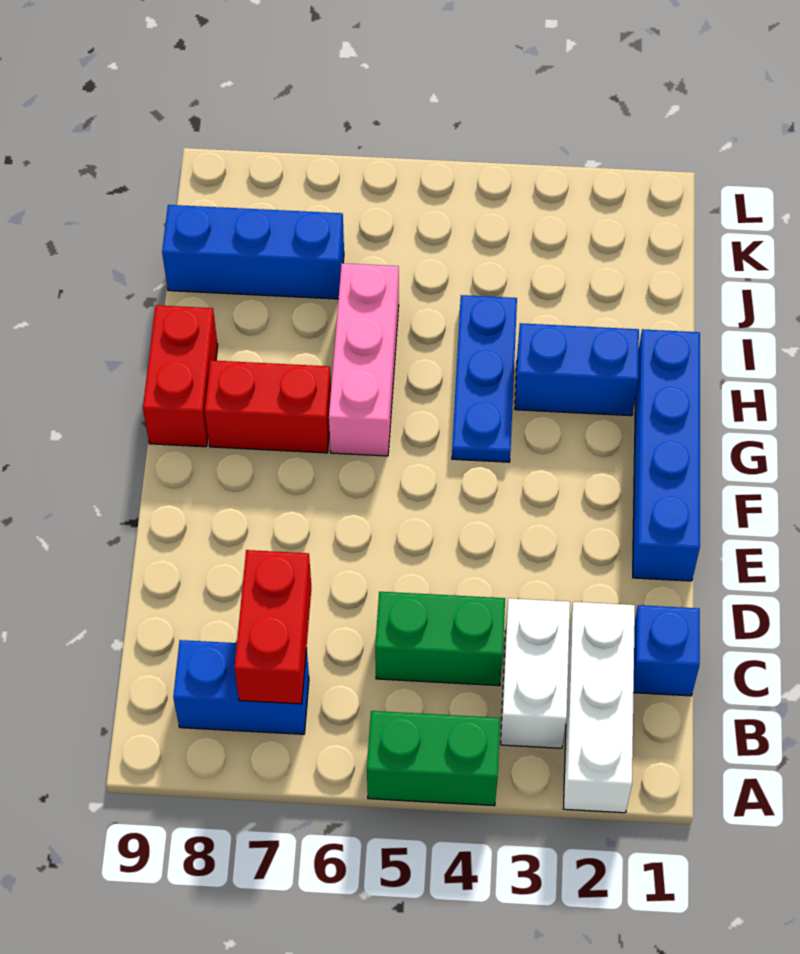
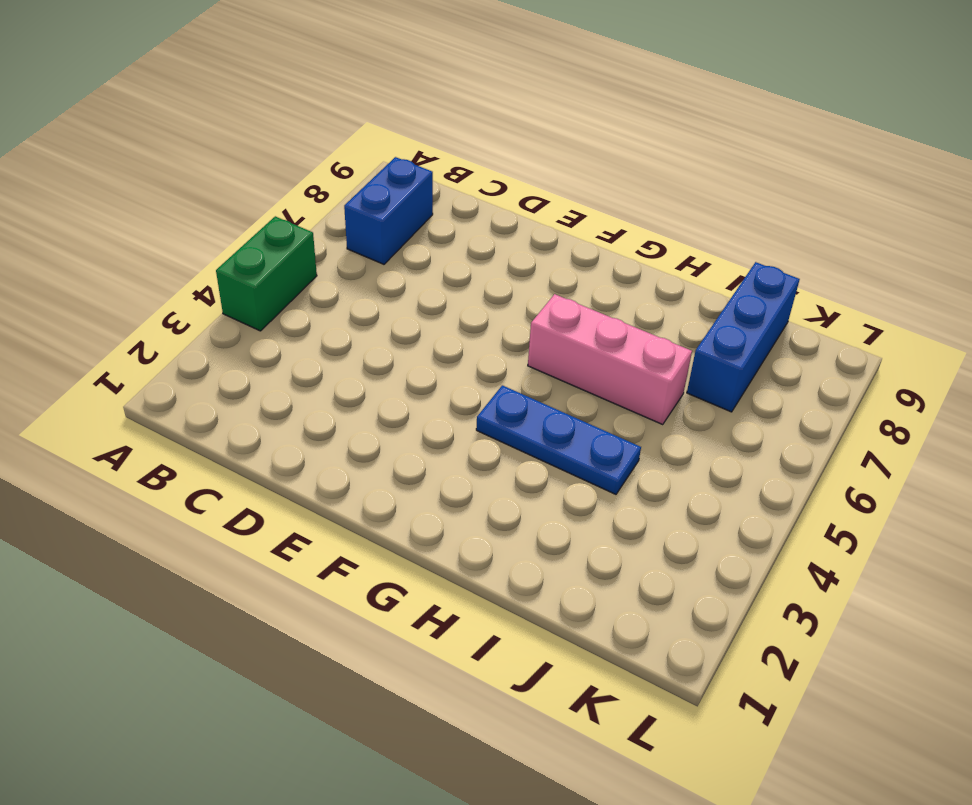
none -> white brick A2:C2 level 1
none -> white brick B3:C3 level 1
none -> blue brick C1 level 1

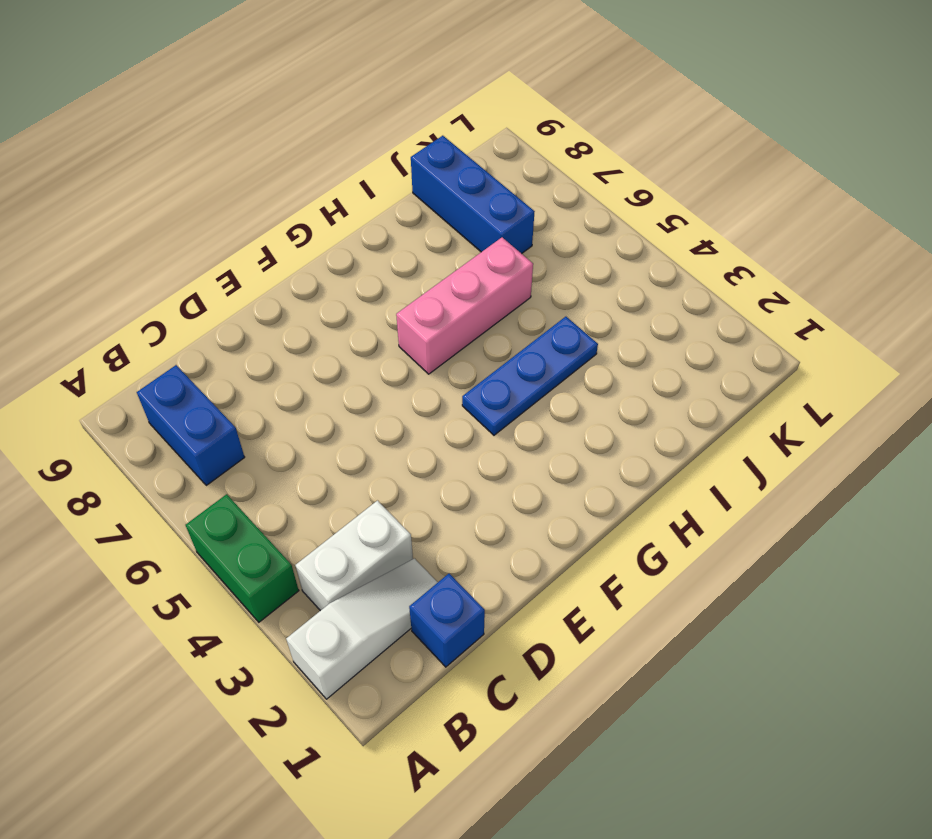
white slope A2:C2 level 1 top A -> white brick A2:C2 level 1
none -> green brick C4:C5 level 1
none -> blue brick E1:H1 level 1
none -> red brick G7:G8 level 1

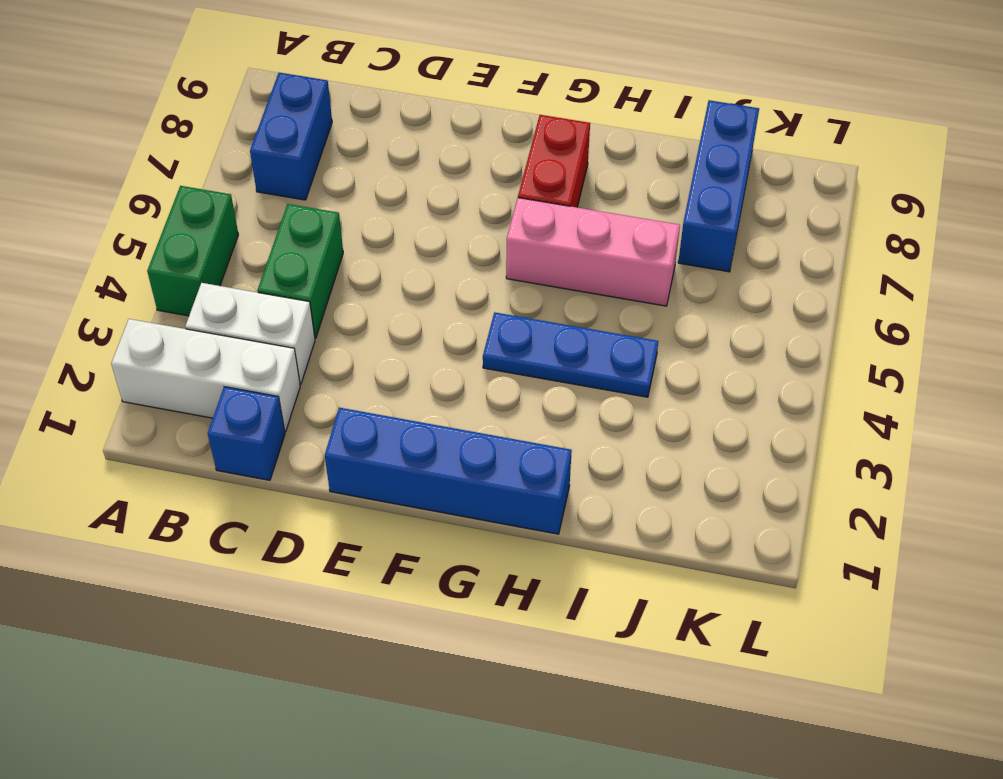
none -> red brick G9:H9 level 1
none -> blue brick H2:H3 level 1
none -> red brick B7:C7 level 2

